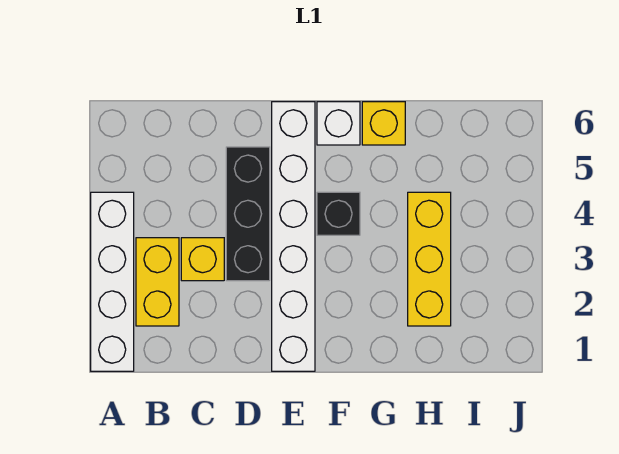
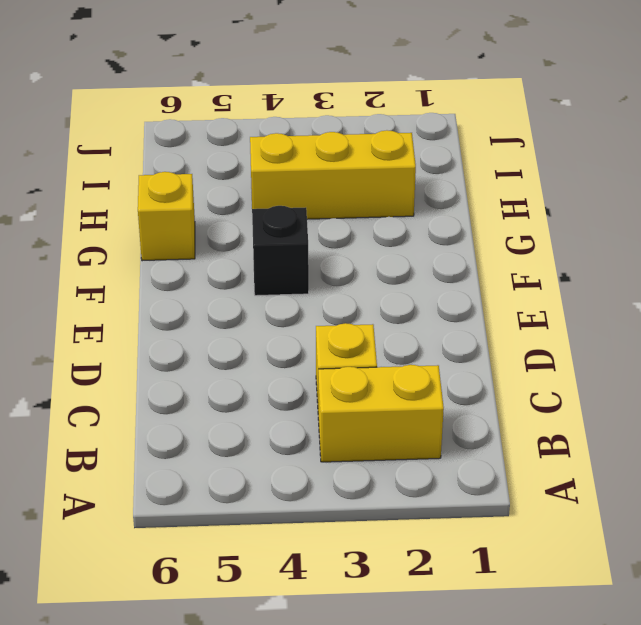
none -> white brick A1:A4 level 1
none -> black brick D3:D5 level 1

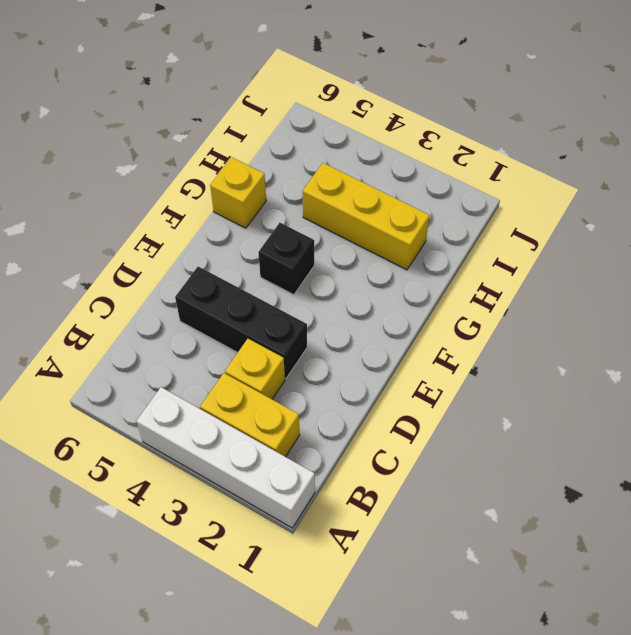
none -> white brick E1:E6 level 1
none -> white brick F6 level 1

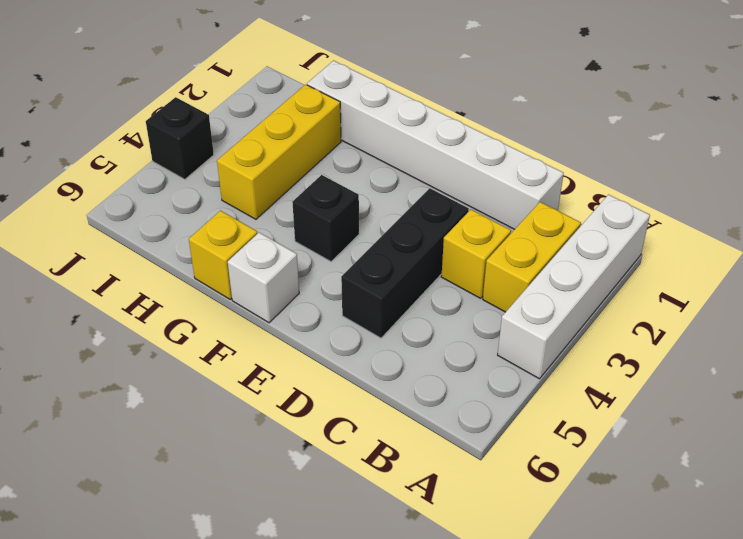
white brick C1:H1 level 1 -> white brick E1:E6 level 1
black brick J4 level 1 -> none

